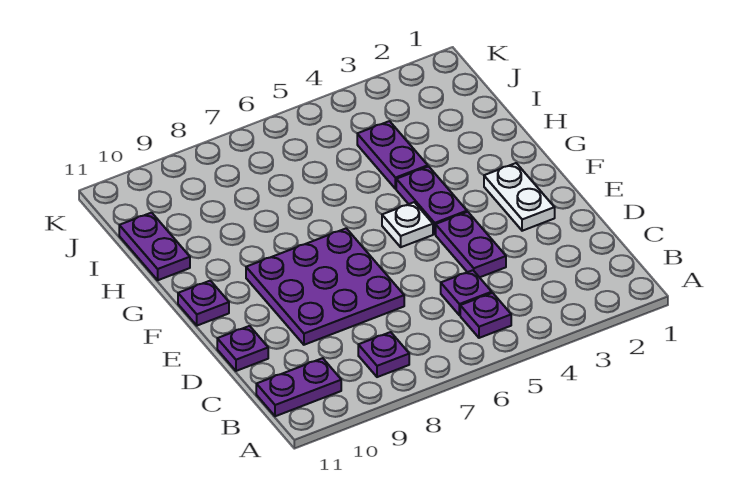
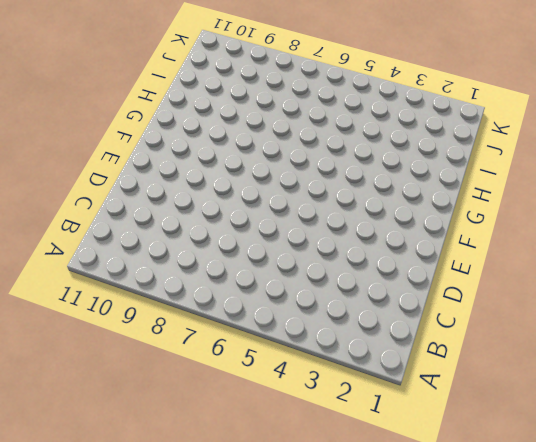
none -> purple plate B5 level 1
none -> purple plate B8 level 1
none -> purple plate B10:B11 level 1

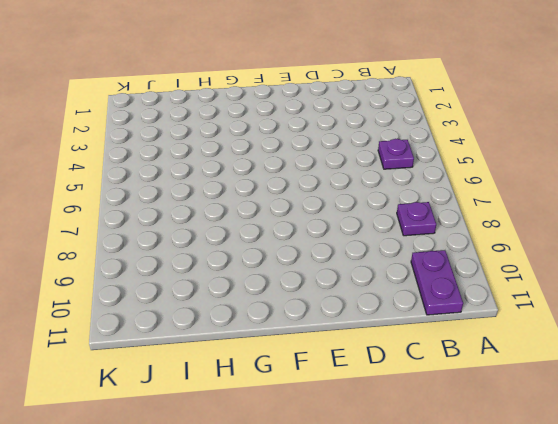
none -> purple plate C5 level 1
none -> purple plate D4:E4 level 1
none -> purple plate D7:F9 level 1

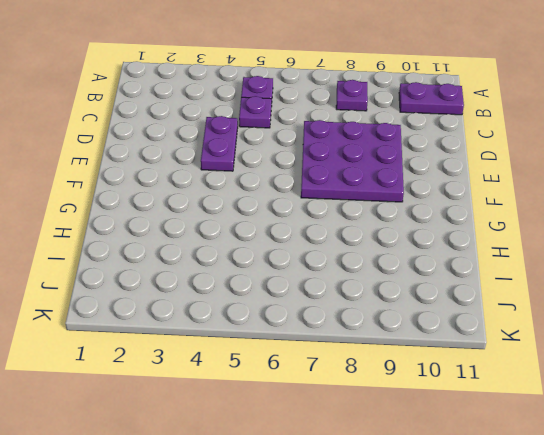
none -> purple plate D11 level 1
none -> white plate E2:F2 level 1
none -> purple plate F4:G4 level 1

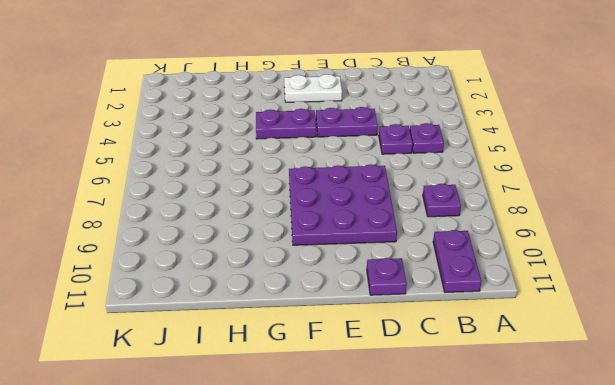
none -> white plate F5 level 1
none -> purple plate F11 level 1
none -> purple plate H4:I4 level 1

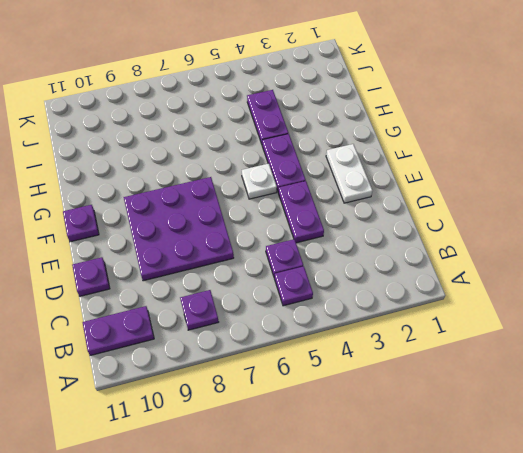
none -> purple plate H11:I11 level 1

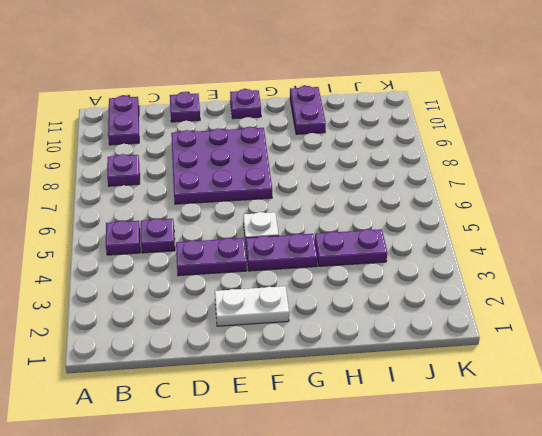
purple plate H10:H11 level 1 -> purple plate H11:I11 level 1

